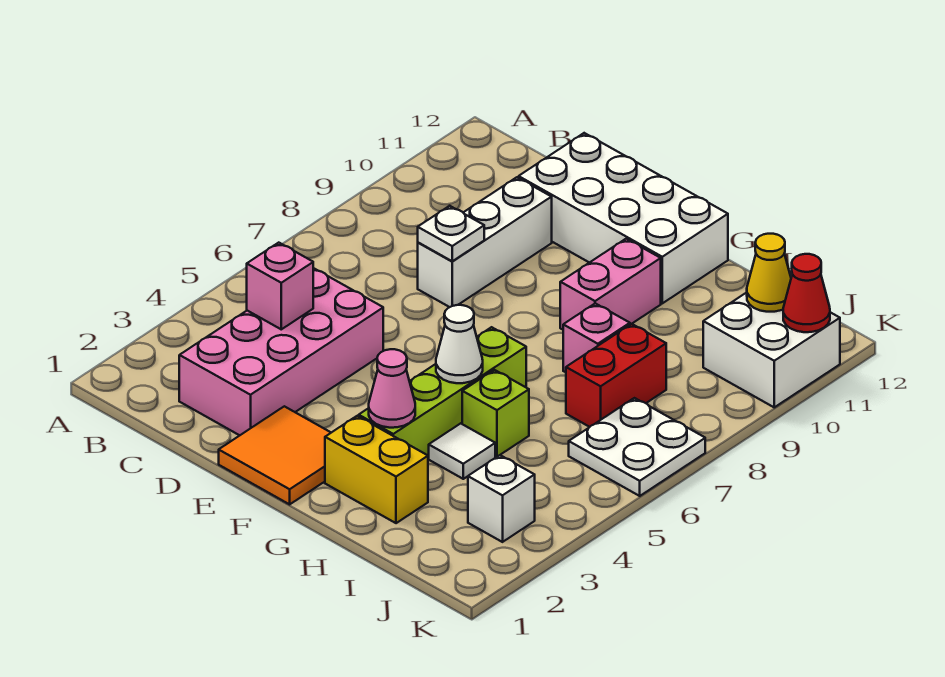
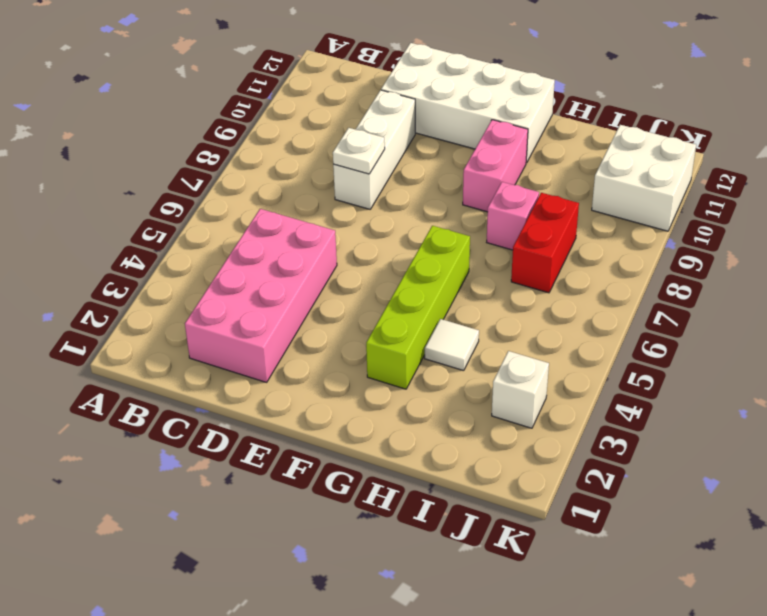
none -> orange tile E1:F2 level 1
none -> yellow brick G2:H2 level 1
none -> lime brick H5 level 1

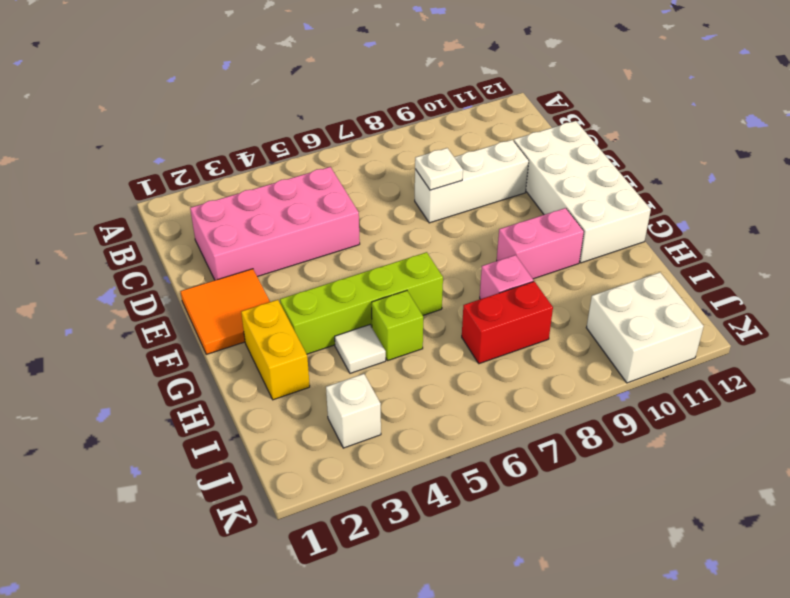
none -> white plate J6:K7 level 1
none -> pink brick C4 level 2
none -> pink cone G3 level 2

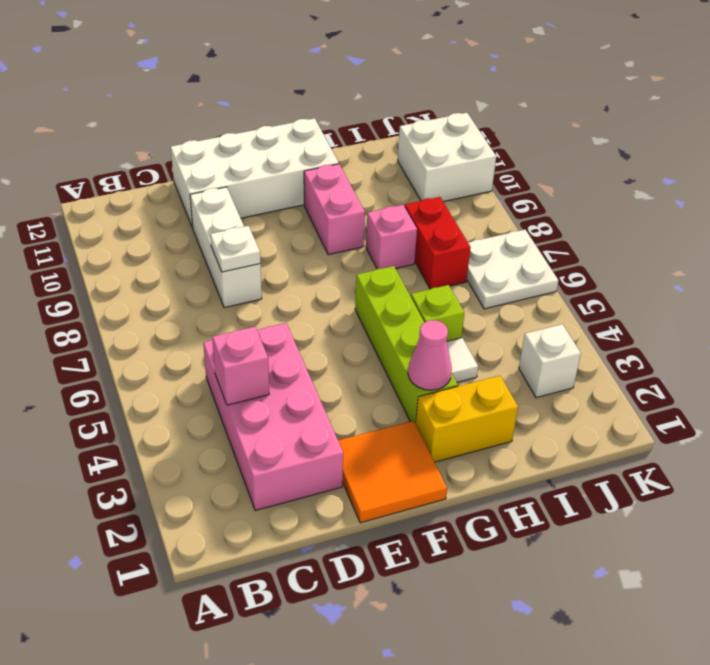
none -> white cone G5 level 2
none -> yellow cone J11 level 2
none -> red cone K11 level 2

